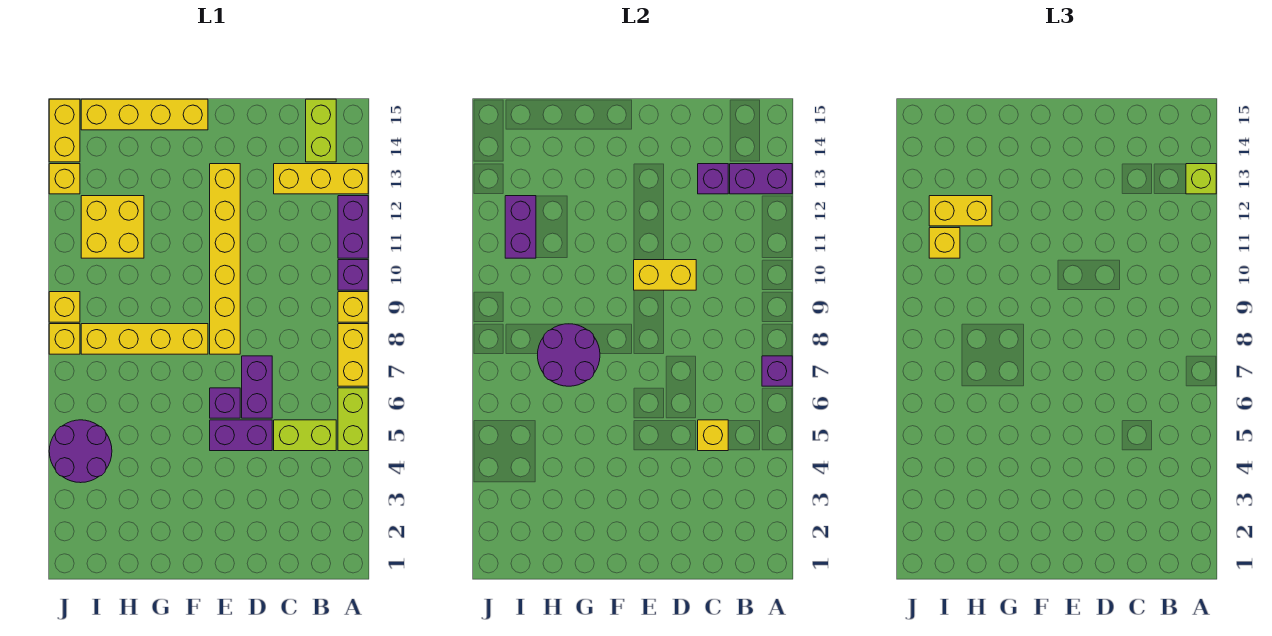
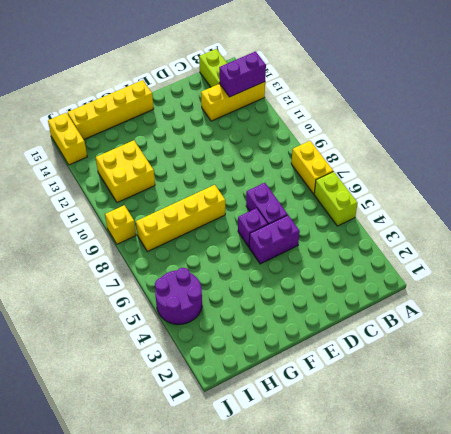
none -> yellow brick A9 level 1
none -> purple brick A10 level 1
none -> purple brick A11:A12 level 1
none -> lime brick B5:C5 level 1

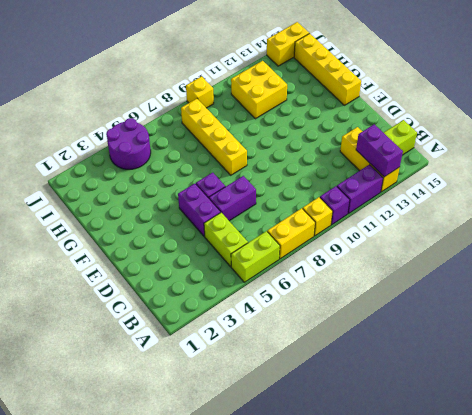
none -> yellow brick E8:E13 level 1
none -> yellow brick J8 level 1
none -> yellow brick J13 level 1
none -> purple brick A7 level 2

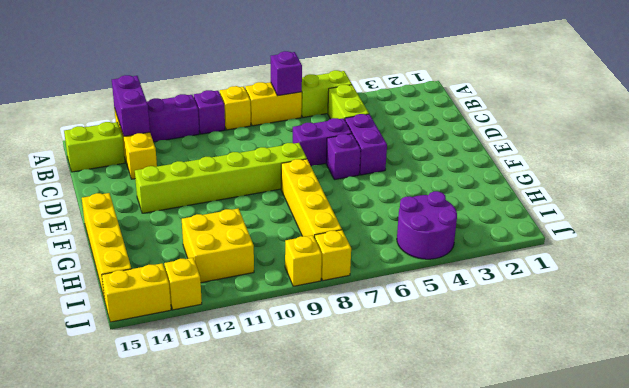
lime brick E8:E13 level 1 -> yellow brick E8:E13 level 1
none -> yellow brick C5 level 2
none -> purple brick C13 level 2
none -> yellow brick D10:E10 level 2
none -> purple round brick G7:H8 level 2

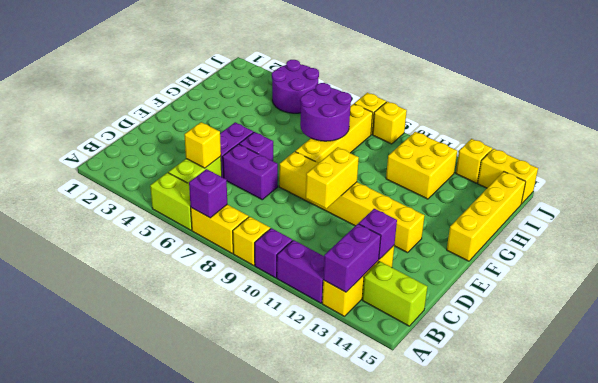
none -> purple brick I11:I12 level 2
none -> lime brick A13 level 3
none -> yellow brick H12:I12 level 3
none -> yellow brick I11 level 3

